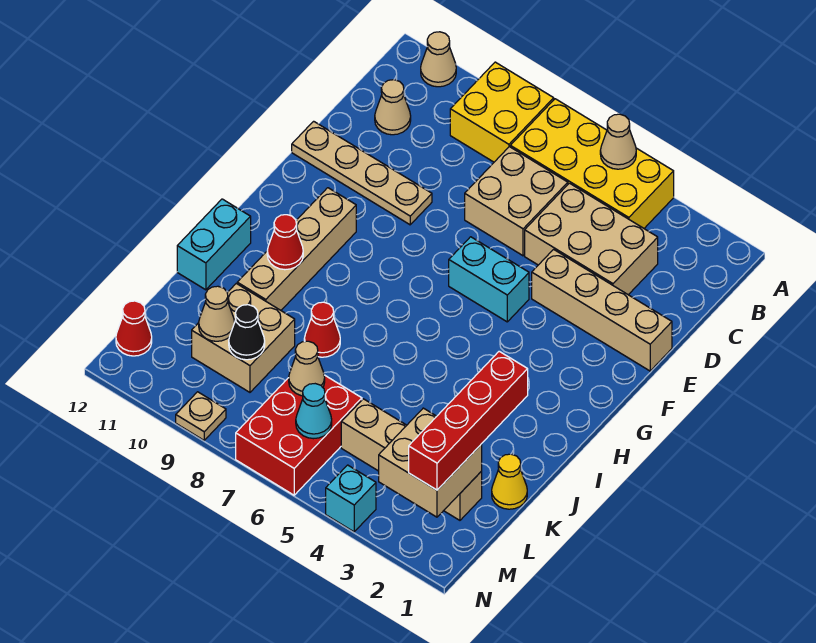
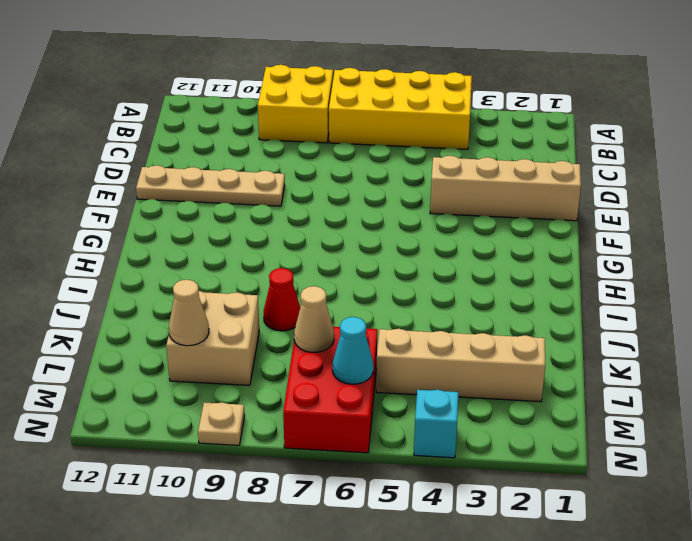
none -> tan cone A11 level 1
none -> tan brick C3:D5 level 1
none -> tan brick C6:D7 level 1

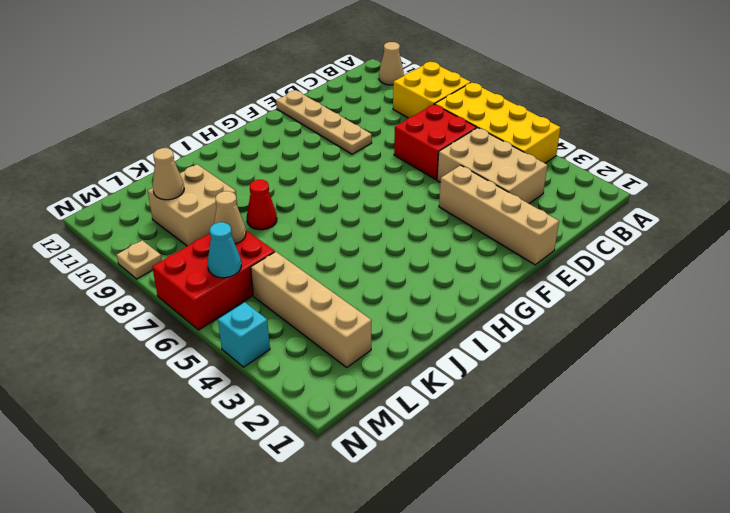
red brick C6:D7 level 1 -> tan brick C6:D7 level 1
none -> tan cone C11 level 1
none -> cyan brick F5:F6 level 1
none -> tan brick G10:J10 level 1

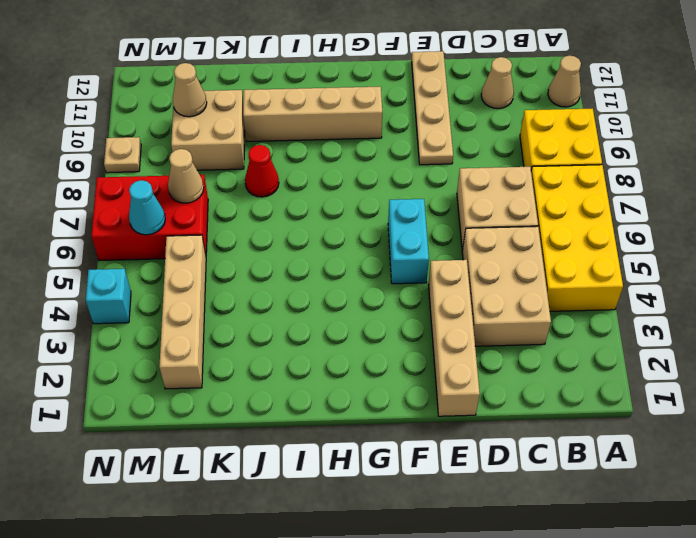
none -> cyan brick I12:J12 level 1
none -> yellow cone K1 level 1
none -> red cone M12 level 1

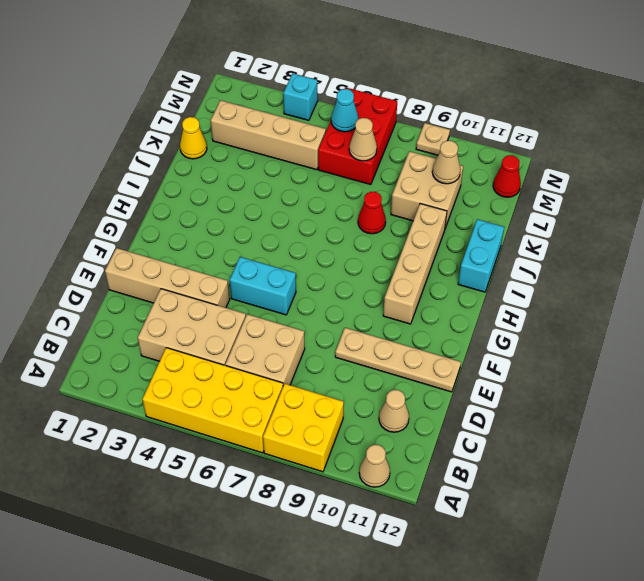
none -> tan cone A5 level 2
none -> red cone I10 level 2
none -> tan brick L2:M3 level 2

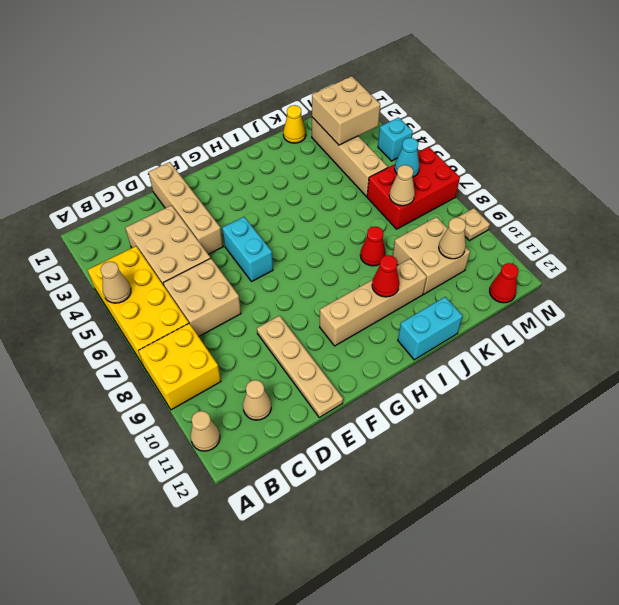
none -> black cone L9 level 2
none -> red brick J2:M2 level 3

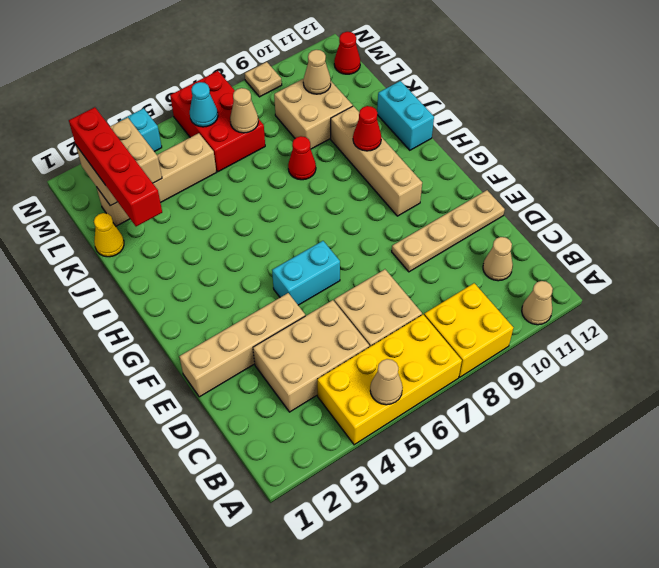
none -> black cone L9 level 2

